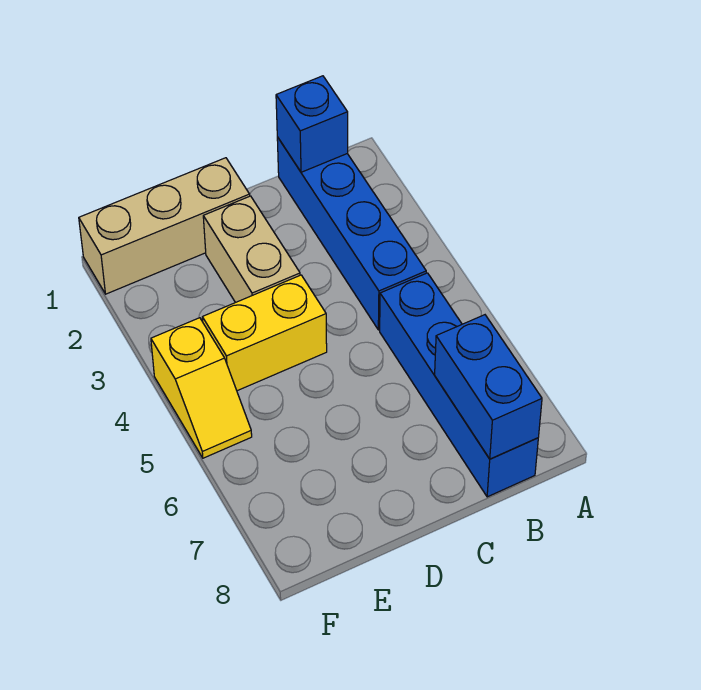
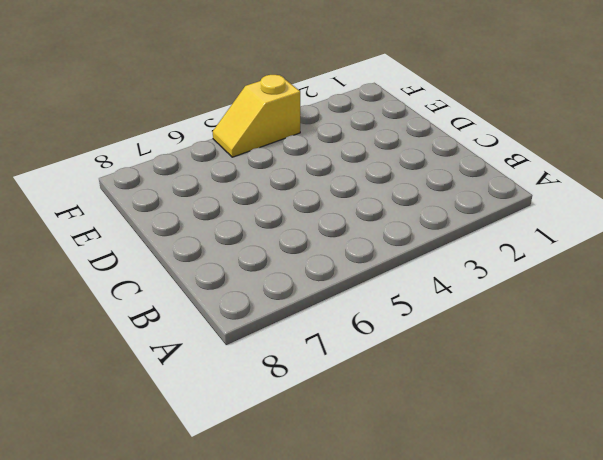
none -> blue brick B1:B4 level 1
none -> blue brick B5:B8 level 1

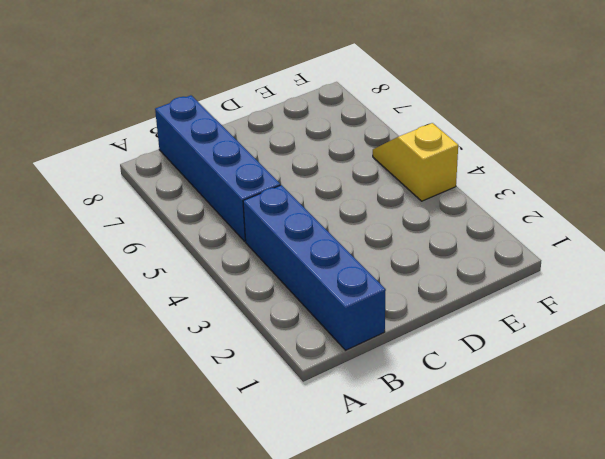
none -> tan brick D1:F1 level 1
none -> tan brick D2:D3 level 1

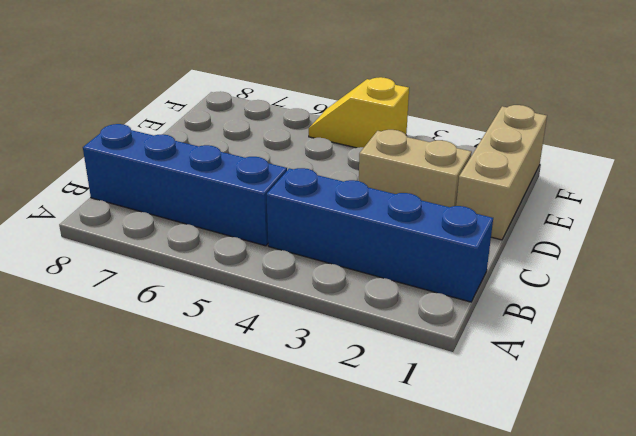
none -> yellow brick D4:E4 level 1
none -> blue brick B1 level 2

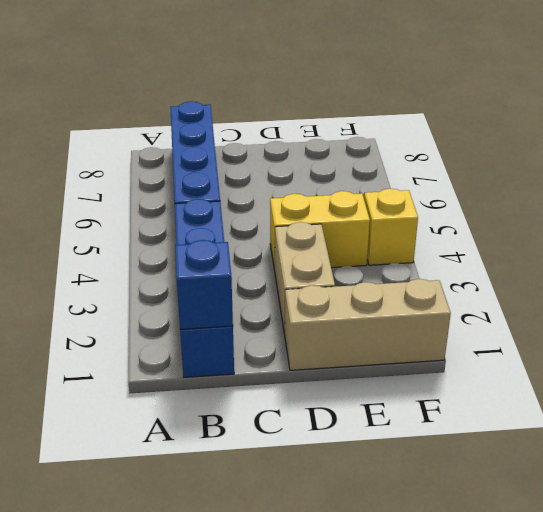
none -> blue brick B7:B8 level 2

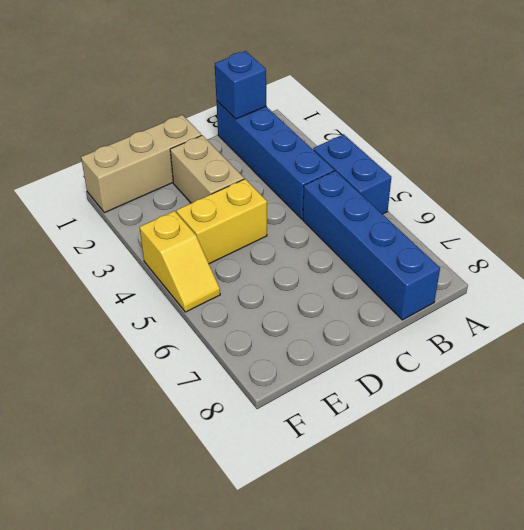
blue brick A4:A5 level 1 -> blue brick B7:B8 level 2

